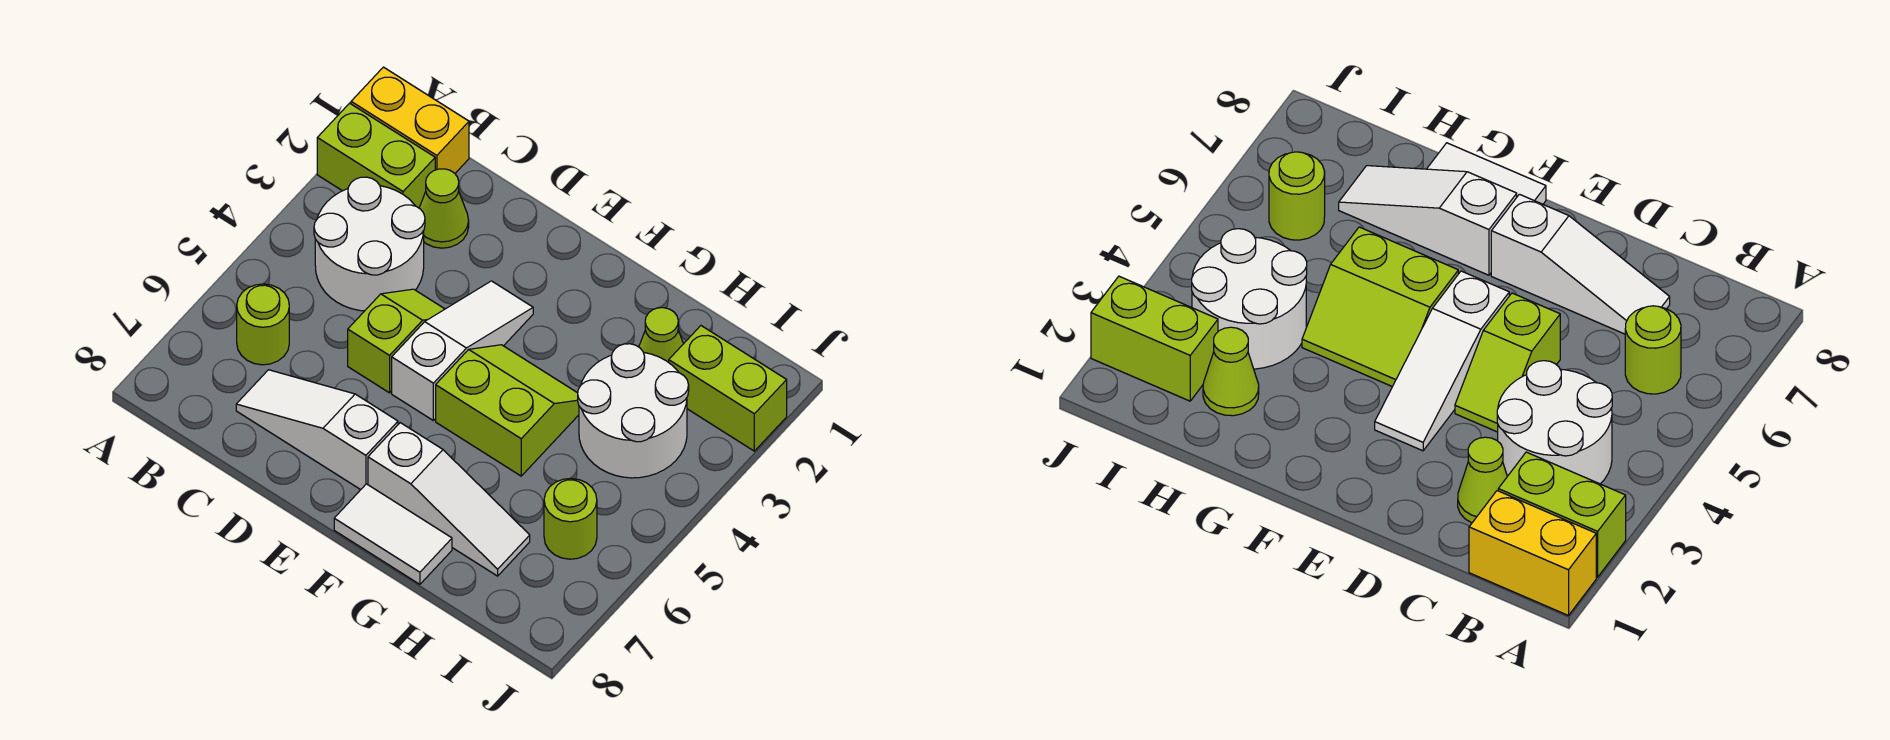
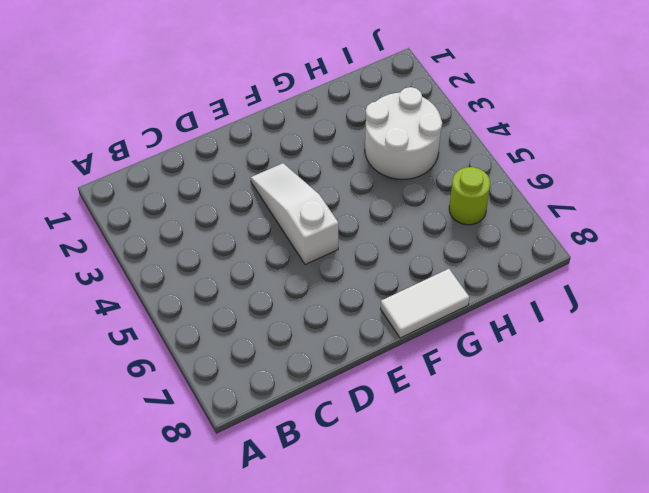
none -> yellow brick A1:B1 level 1
none -> lime brick A2:B2 level 1
none -> white round brick B3:C4 level 1

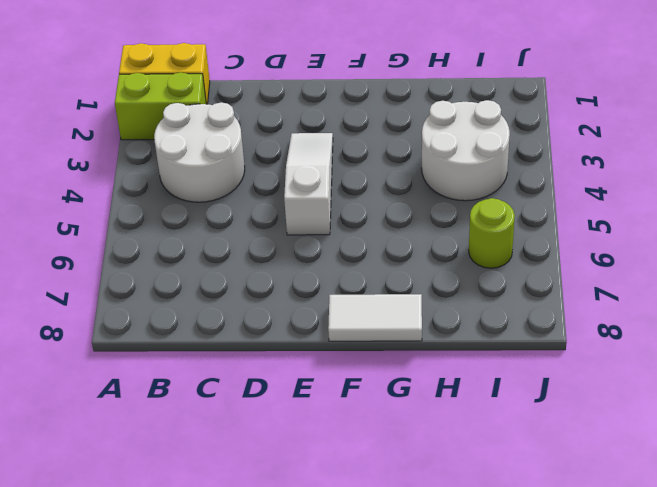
none -> lime round brick B6 level 1
none -> lime cone C2 level 1
none -> white slope C7:E7 level 1 top E

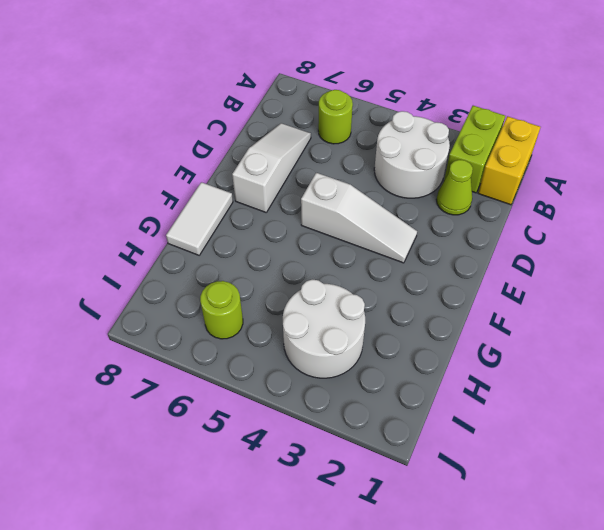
none -> lime slope D4:D5 level 1 top 5
none -> lime slope F4:G5 level 1 top 5
none -> white slope F7:H7 level 1 top F

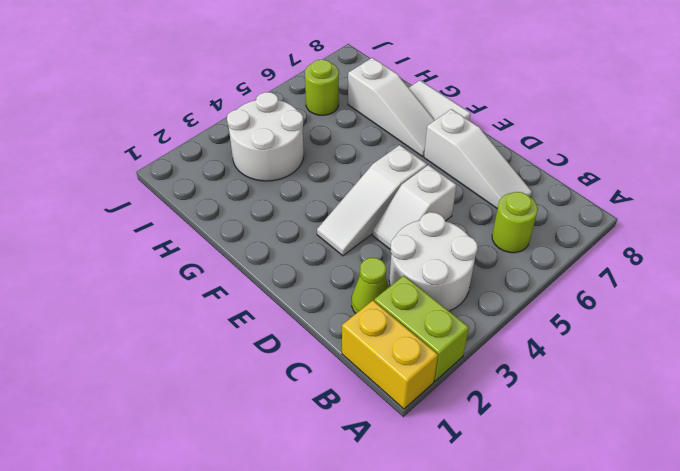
white slope D4:D5 level 1 top 5 -> lime slope D4:D5 level 1 top 5
white slope F7:H7 level 1 top H -> white slope F7:H7 level 1 top F
none -> lime slope F4:G5 level 1 top 5
none -> lime cone H2 level 1
none -> lime brick I2:J2 level 1

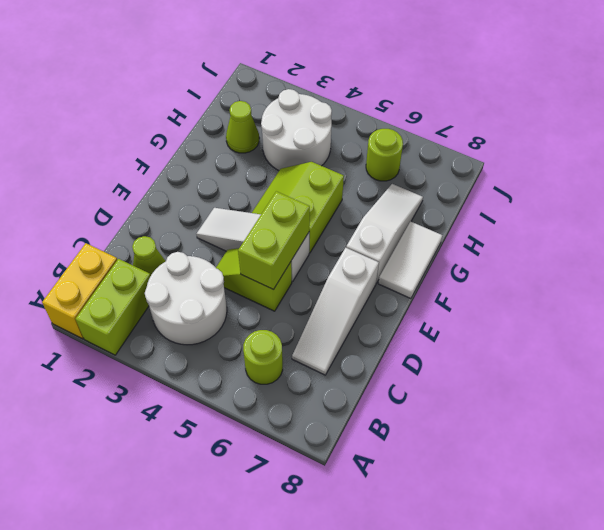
lime brick D5:E5 level 2 -> lime brick I2:J2 level 1

